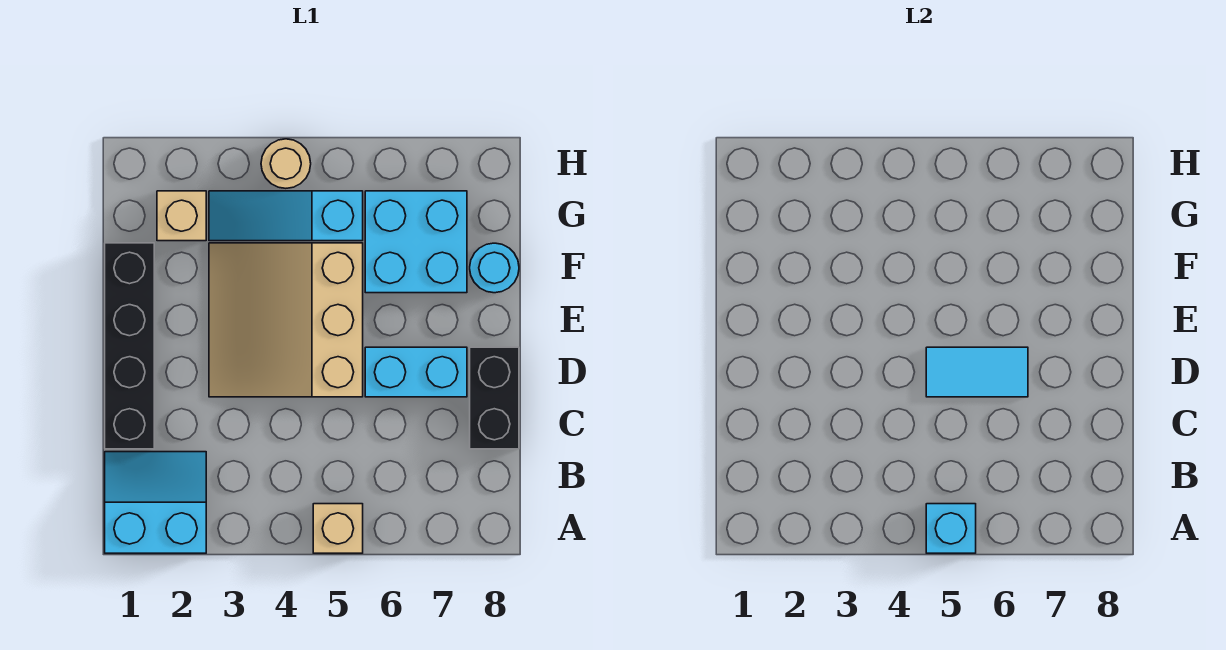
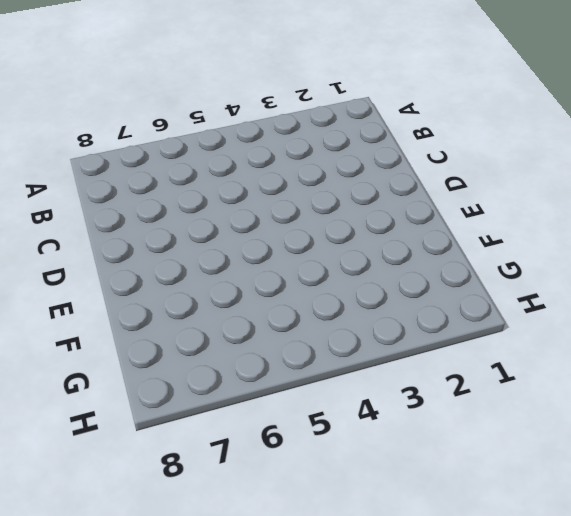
none -> cyan slope A1:B2 level 1 top A
none -> tan brick A5 level 1
none -> black brick C1:F1 level 1

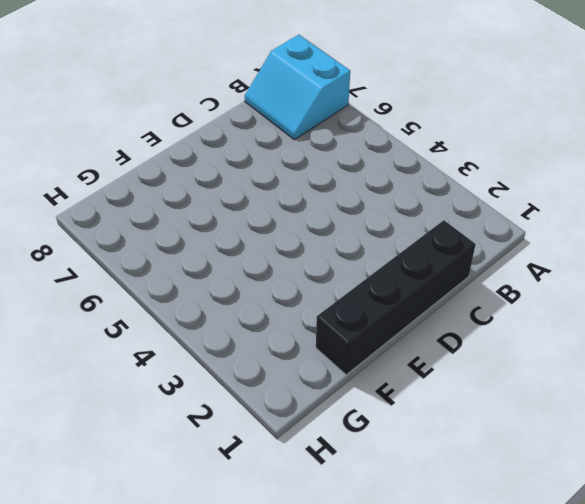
cyan slope A7:B8 level 1 top A -> cyan slope A1:B2 level 1 top A
none -> tan brick A5 level 1
none -> black brick C8:D8 level 1
none -> tan slope D3:F5 level 1 top 5

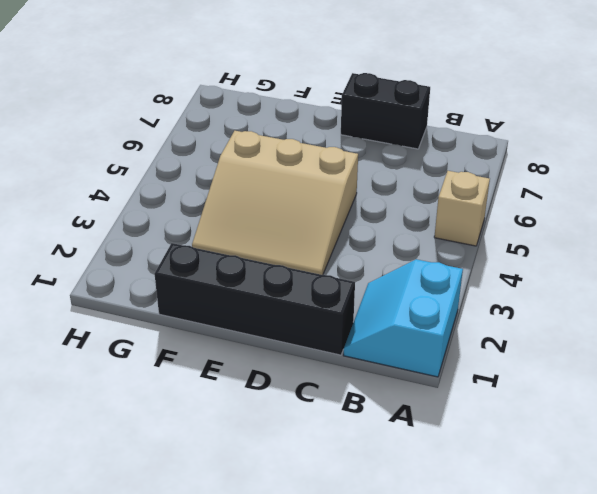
none -> cyan brick D6:D7 level 1
none -> cyan brick F6:G7 level 1
none -> cyan round brick F8 level 1

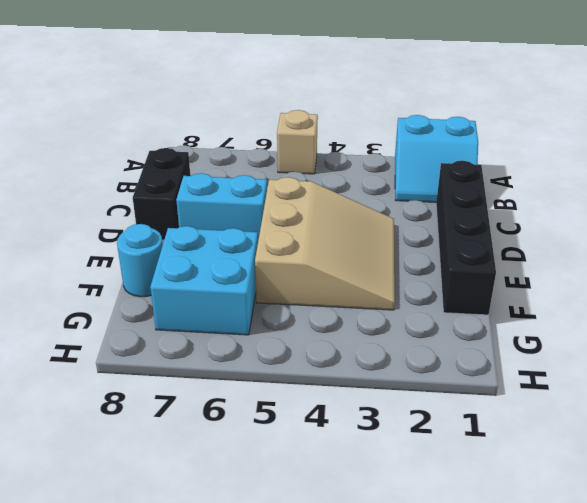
none -> tan brick G2 level 1
none -> cyan slope G3:G5 level 1 top 5
none -> tan round brick H4 level 1

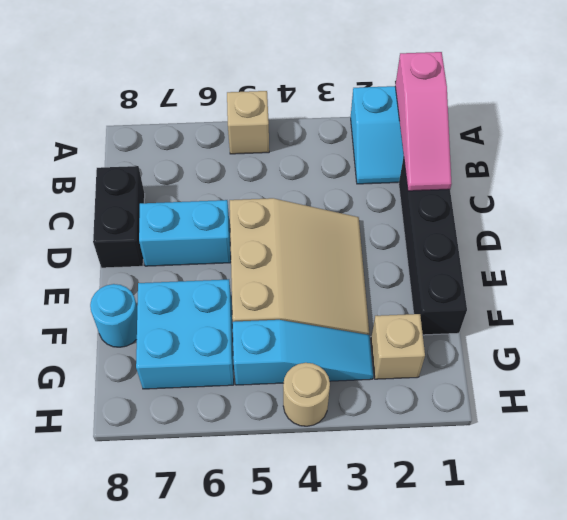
pink slope A1:C1 level 2 top A -> none
none -> cyan brick A5 level 2
none -> cyan tile D5:D6 level 2

